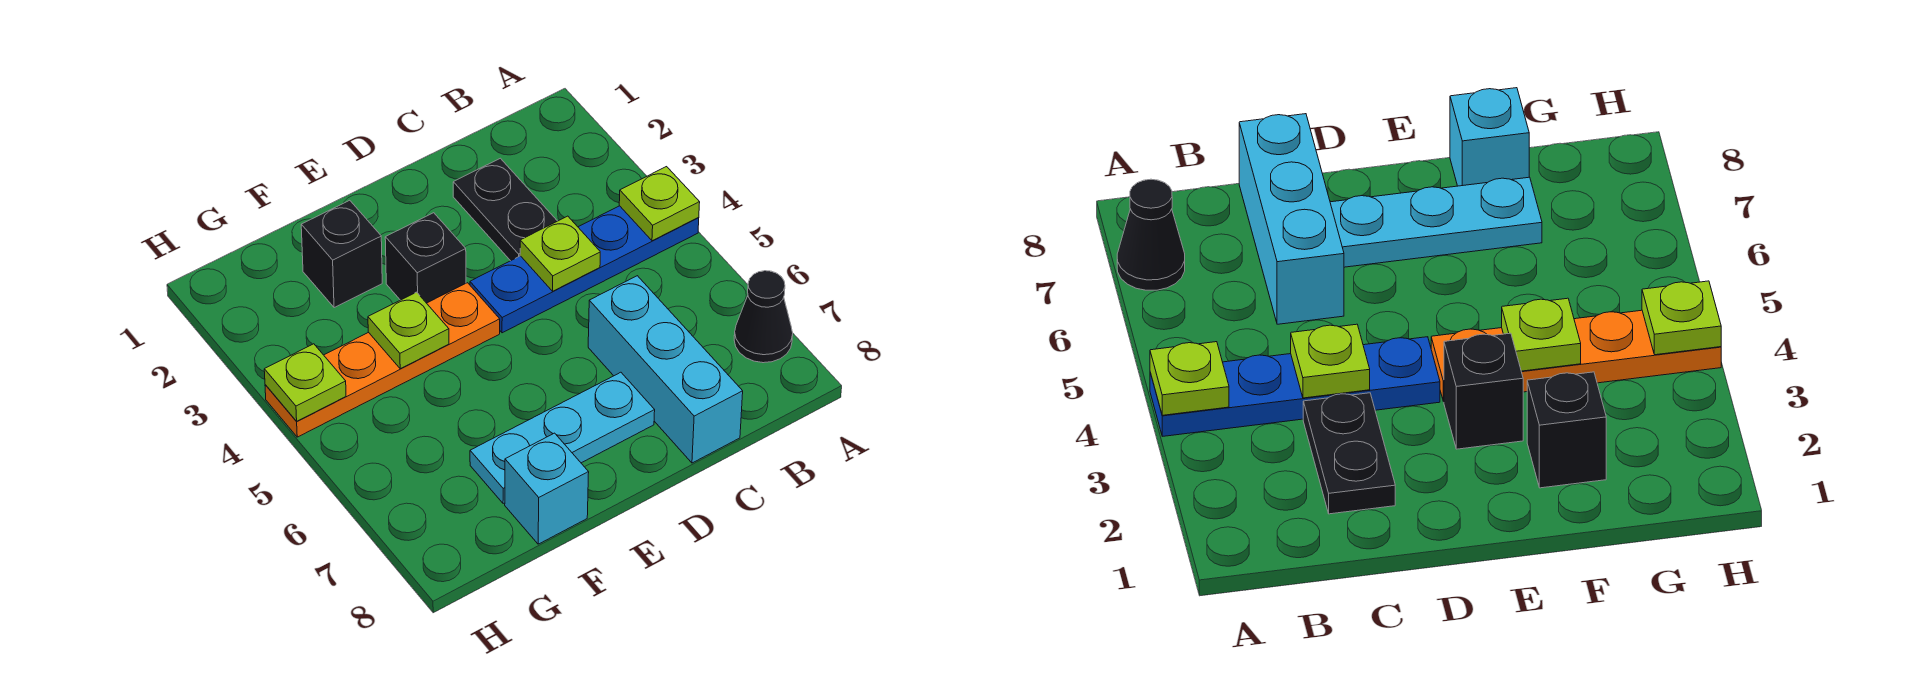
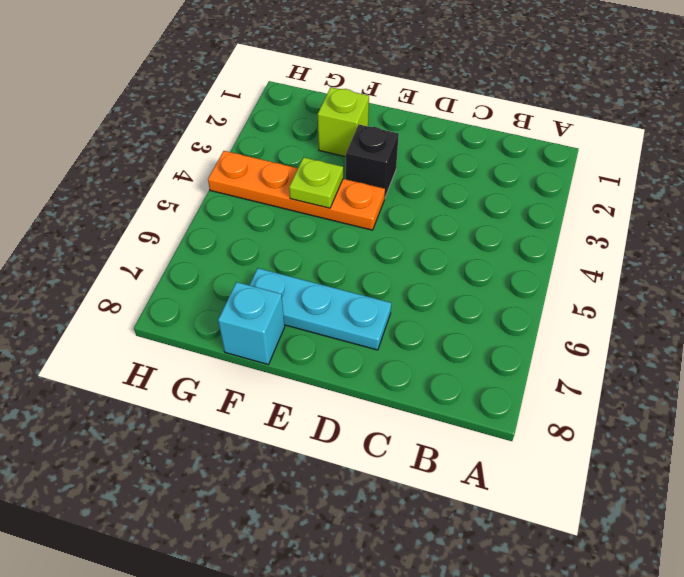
lime brick F2 level 1 -> black brick F2 level 1
none -> blue plate A4:D4 level 1
none -> black cone A7 level 1
none -> black plate C2:C3 level 1

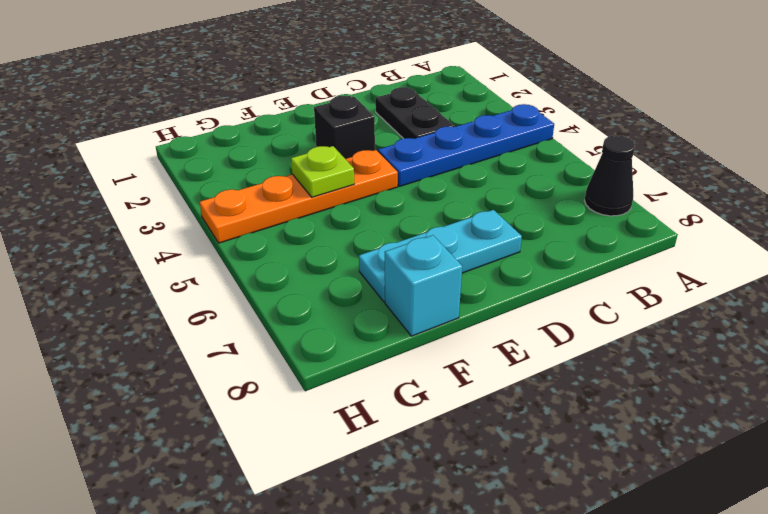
none -> cyan brick C6:C8 level 1
none -> black brick F2 level 1
none -> lime plate A4 level 2

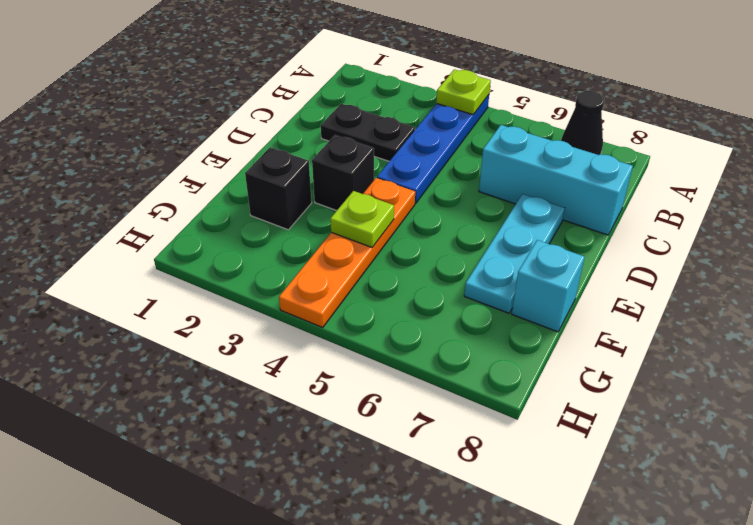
none -> lime plate C4 level 2
none -> lime plate H4 level 2

